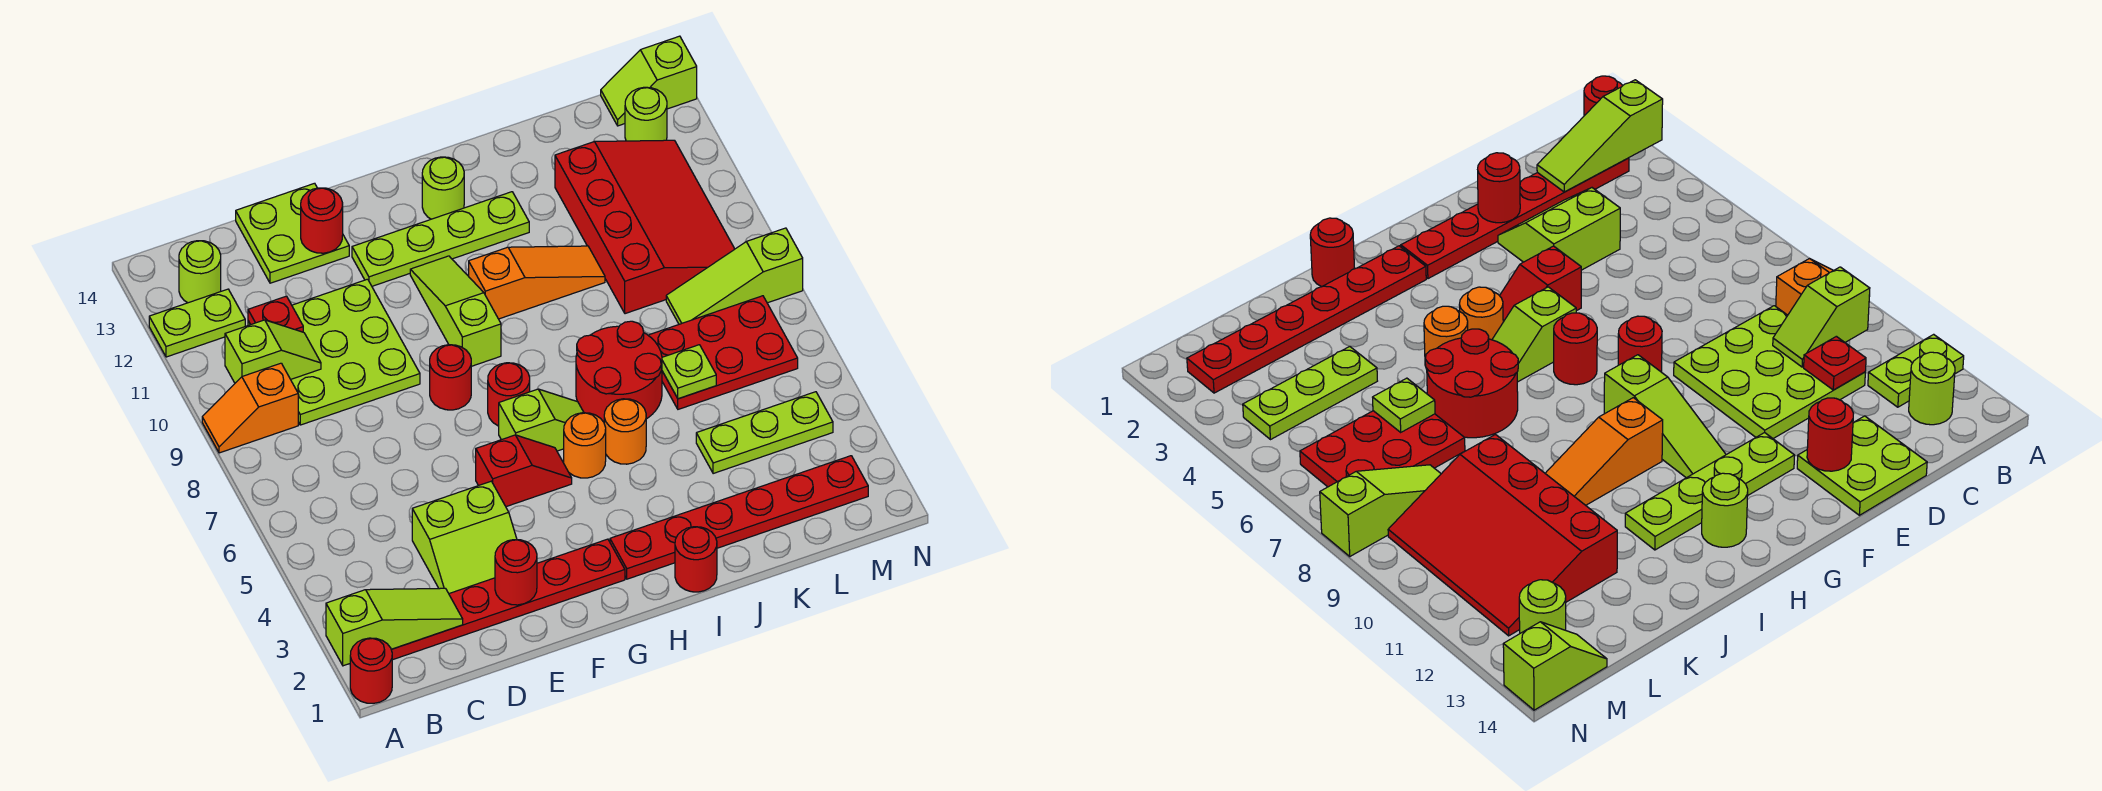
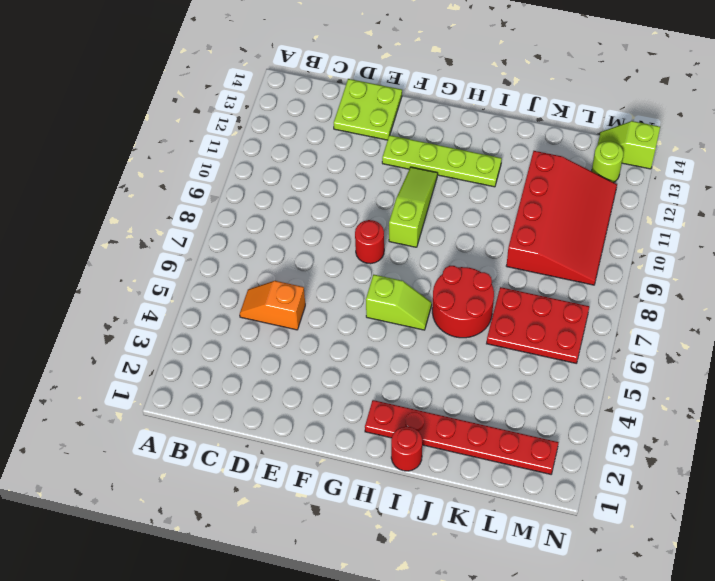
orange slope C5:D5 level 1 top D -> orange slope A9:B9 level 1 top B
none -> red round brick A1 level 1
none -> lime plate A12:B12 level 1
none -> red plate B2:G2 level 1
none -> lime round brick B13 level 1

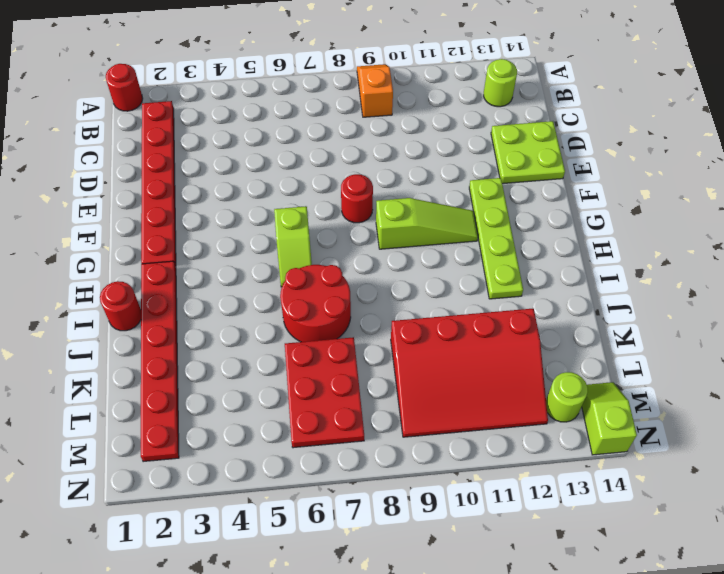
none -> lime plate A12:B12 level 1
none -> lime plate C9:E11 level 1
none -> lime slope D3:E4 level 1 top 4
none -> red slope F5:G5 level 1 top F

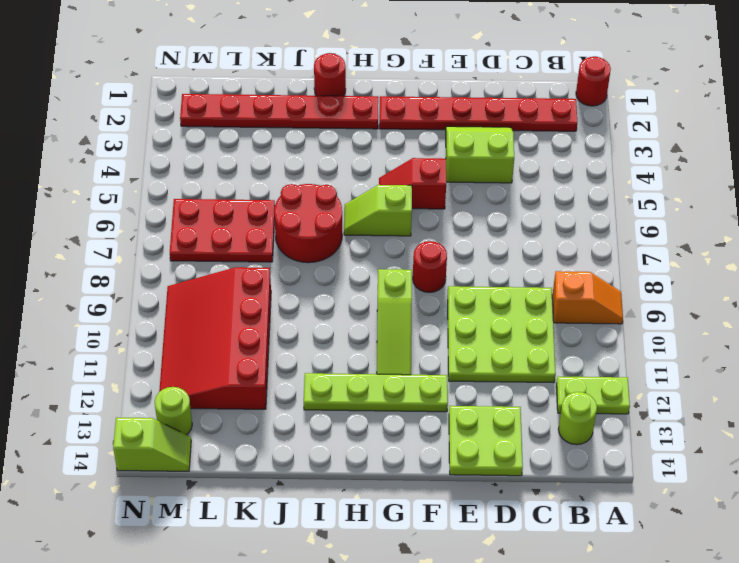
none -> red round brick G7 level 1
none -> orange round brick H5 level 1
none -> orange slope H10:J10 level 1 top H
none -> lime round brick H13 level 1

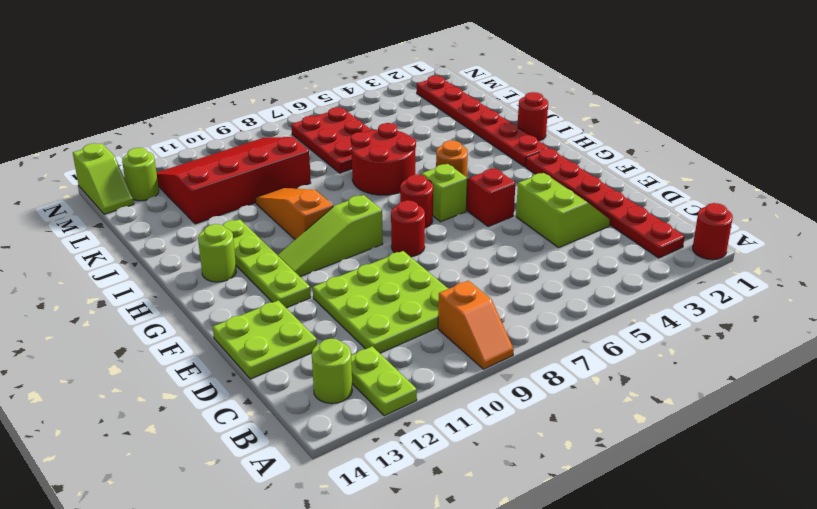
none -> orange round brick I5 level 1
none -> lime plate K4:M4 level 1
none -> lime slope L8:N8 level 1 top N
none -> lime slope A2:C2 level 2 top A

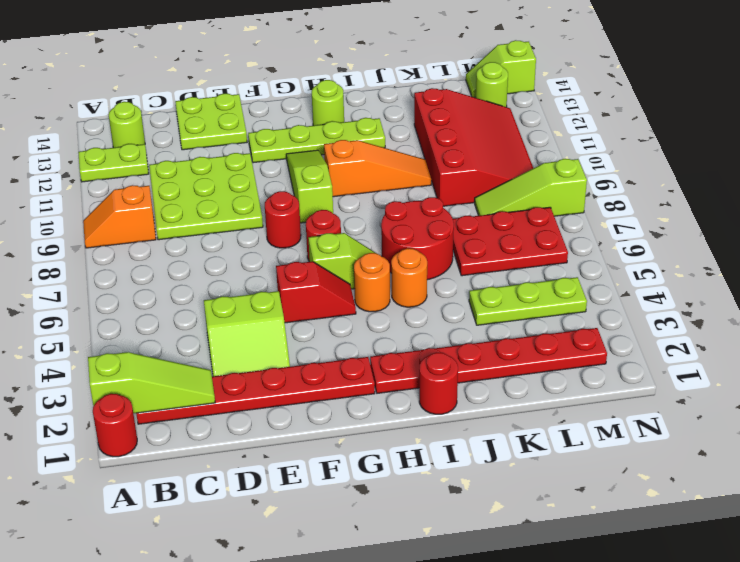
none -> lime slope B10:C10 level 2 top B
none -> red plate C11 level 2
none -> red round brick E2 level 2
none -> red round brick E13 level 2

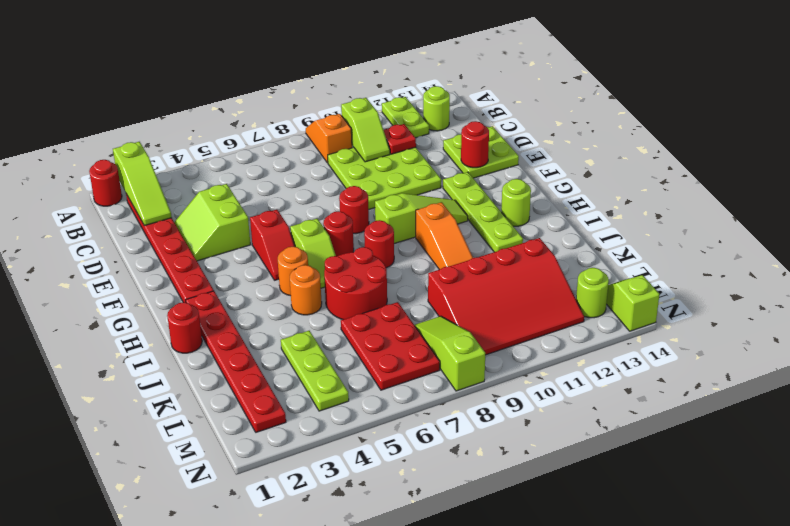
red round brick H8 level 1 -> red round brick E2 level 2
none -> lime plate K6 level 2

